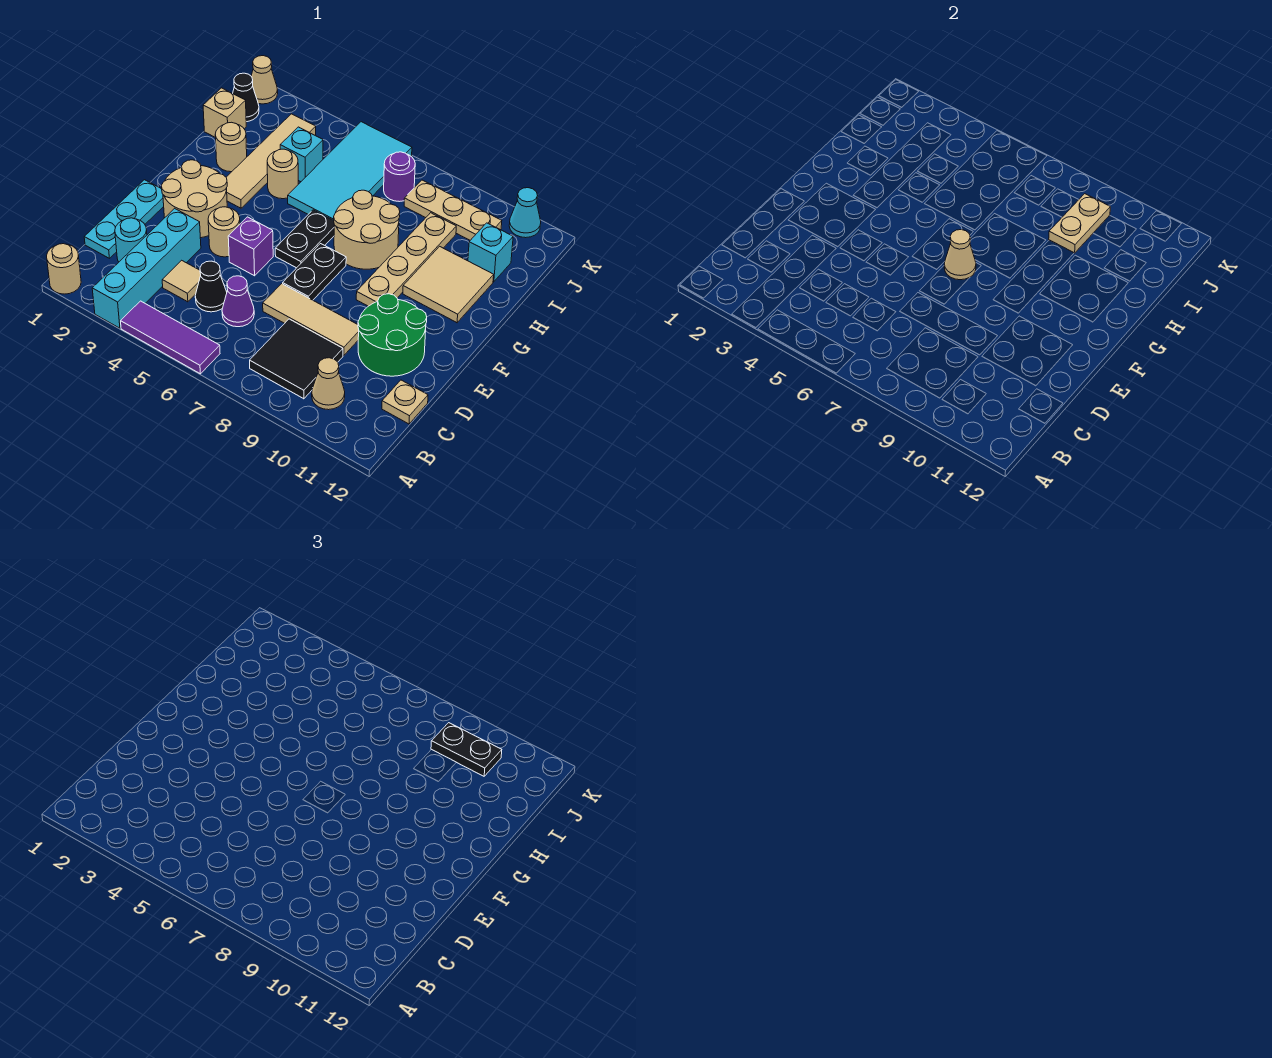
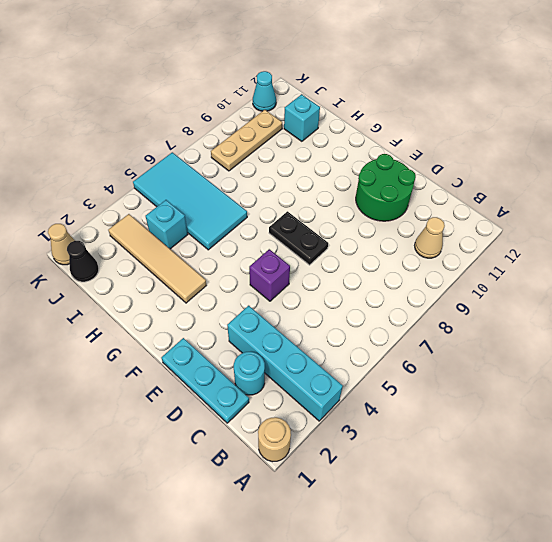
none -> purple tile A4:A6 level 1
none -> black tile B8:C9 level 1
none -> tan tile C4 level 1
none -> black cone C5 level 1

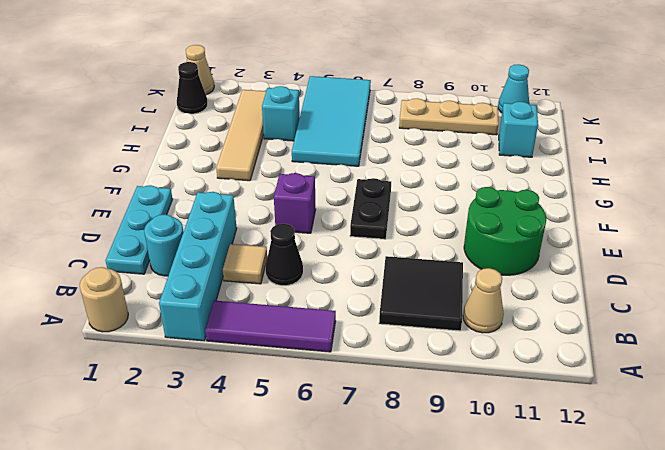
none -> purple cone C6 level 1
none -> tan plate C12 level 1
none -> tan tile D7:D9 level 1
none -> tan round brick E2:F3 level 1

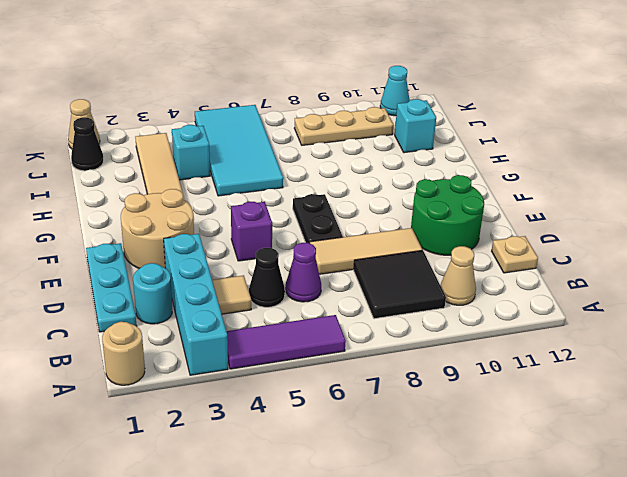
none -> tan round brick E4 level 1
none -> black plate F6:G6 level 1
none -> tan plate F9:I9 level 1
none -> tan round brick G7:H8 level 1

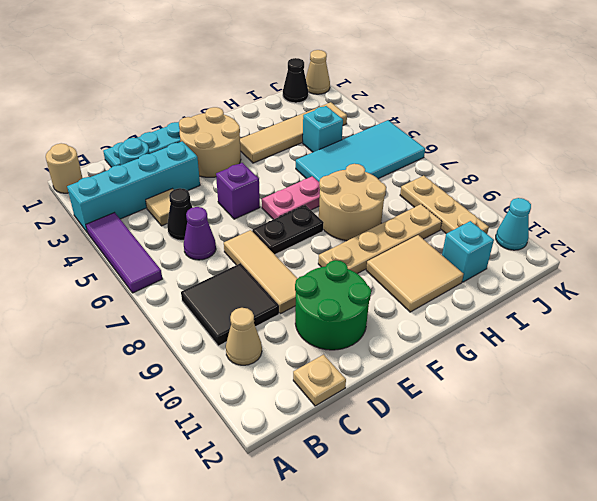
pink plate F6:G6 level 1 -> black plate F6:G6 level 1
none -> tan round brick E4 level 1
none -> tan round brick H2 level 1
none -> tan round brick H4 level 1
none -> tan brick I1 level 1

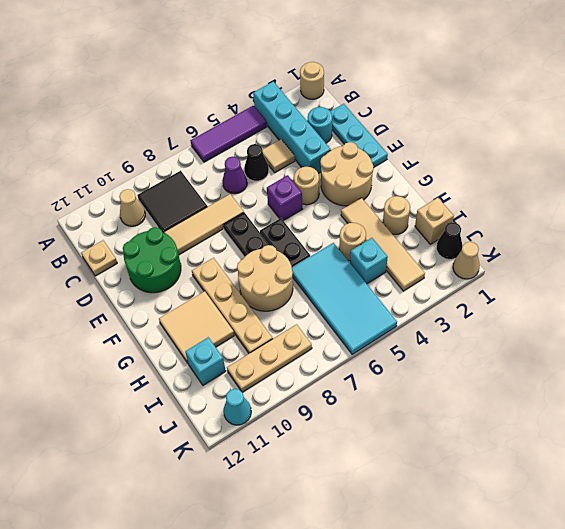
none -> purple round brick J7 level 1
none -> tan cone F7 level 2
none -> tan plate I9:J9 level 2
none -> black plate J9:J10 level 3

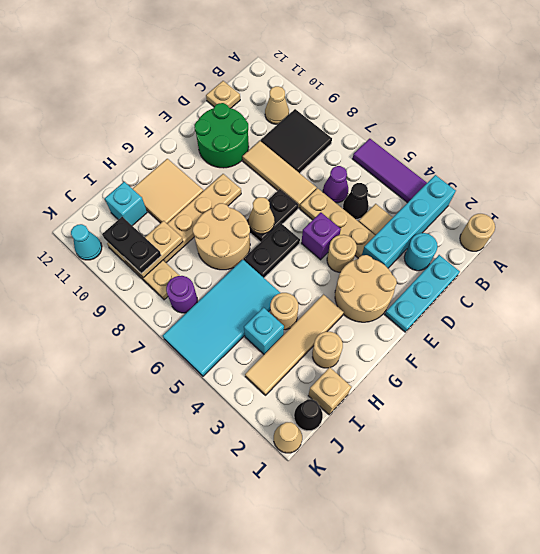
tan plate D4:D6 level 1 -> none

